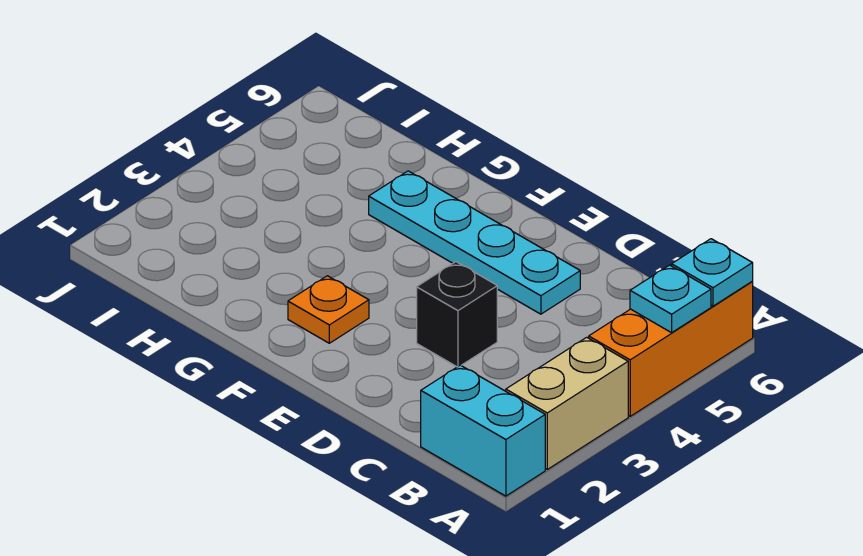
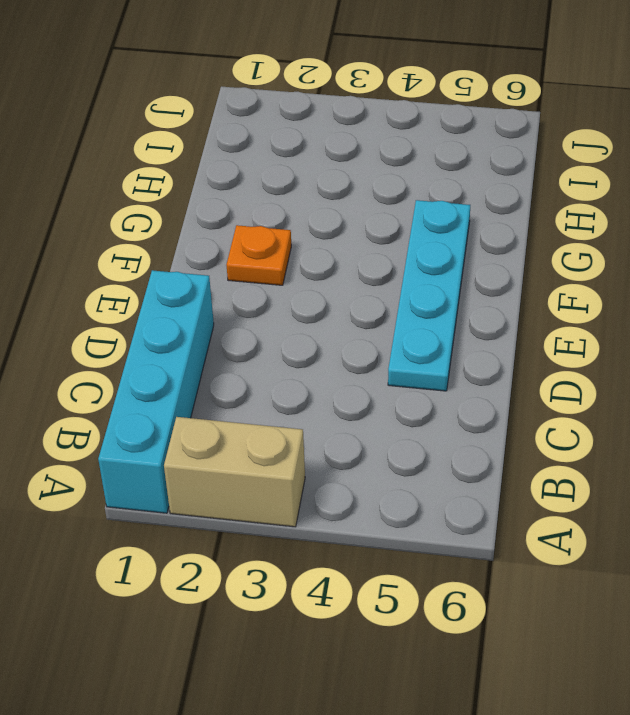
cyan brick A1:D1 level 1 -> cyan brick A1:B1 level 1
none -> orange brick A4:A6 level 1
none -> black brick D3 level 1

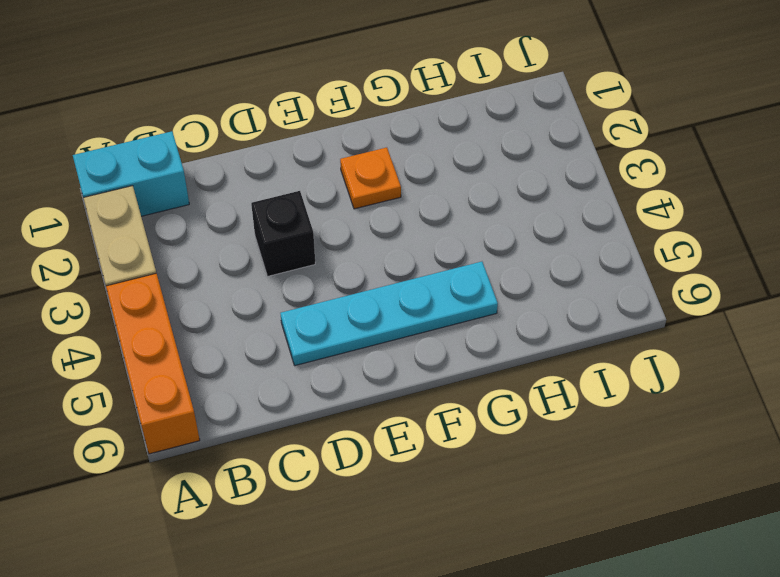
none -> cyan plate A5 level 2
none -> cyan plate A6 level 2

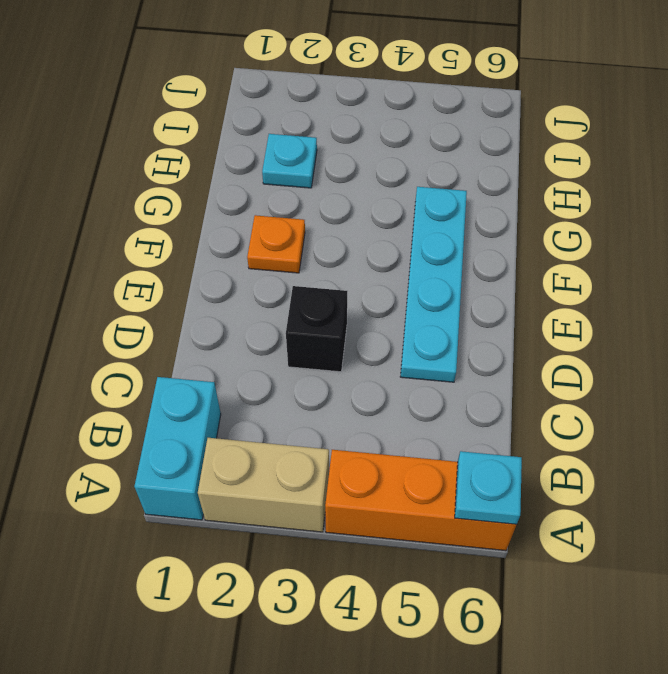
cyan plate H2 level 1 -> cyan plate A5 level 2

